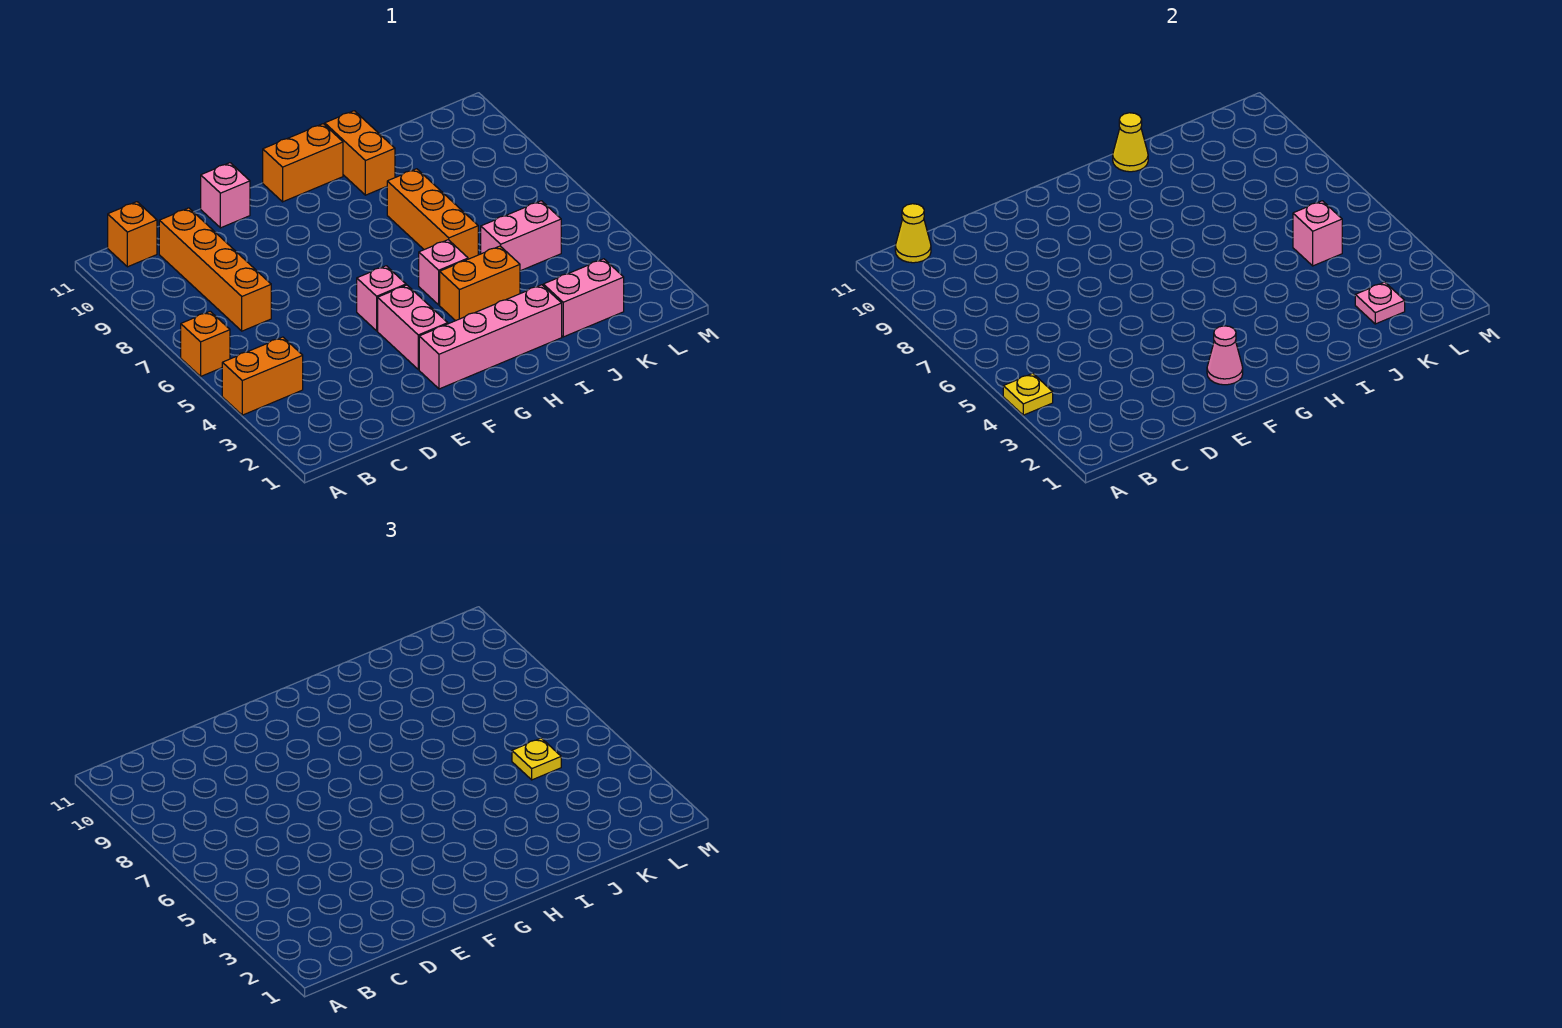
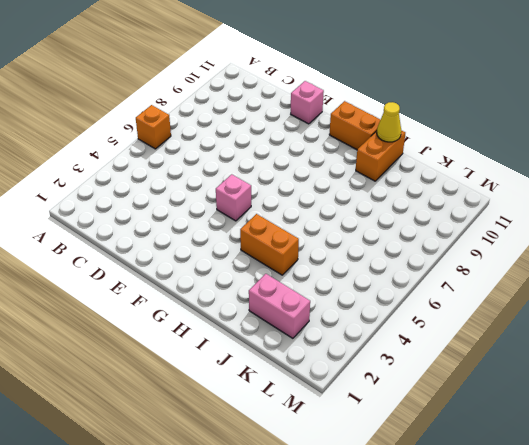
none -> orange brick A4:B4 level 1
none -> orange brick B11 level 1
none -> orange brick C7:C10 level 1

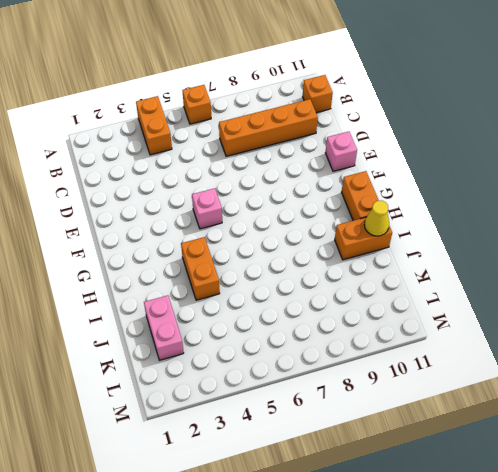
none -> pink brick F2:I2 level 1
none -> pink brick F3:F4 level 1
none -> pink brick H5 level 1

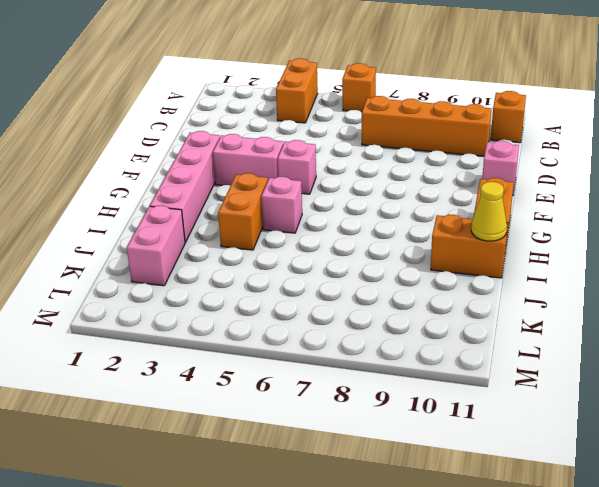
none -> orange brick I6:I8 level 1
none -> pink brick J5:K5 level 1
none -> yellow plate A4 level 2

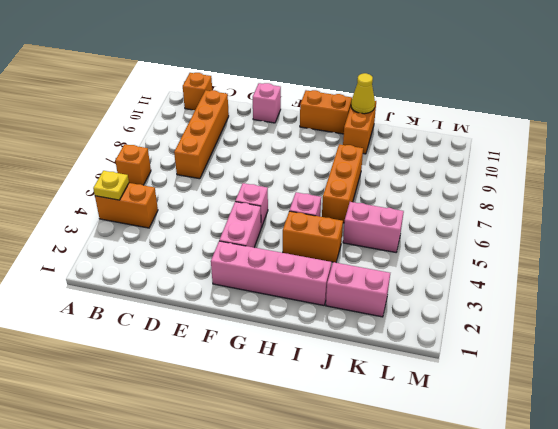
none -> yellow cone B11 level 2
none -> pink cone F2 level 2
none -> pink plate K2 level 2

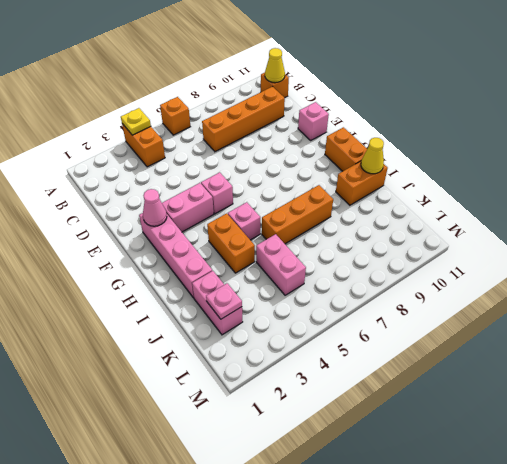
none -> pink brick K5 level 2
none -> yellow plate K5 level 3

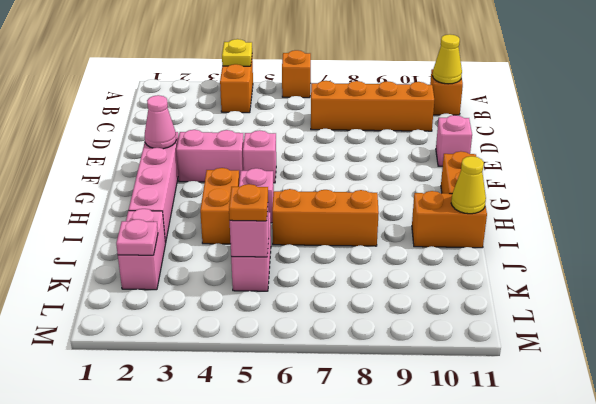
orange plate K5 level 3 -> yellow plate K5 level 3

